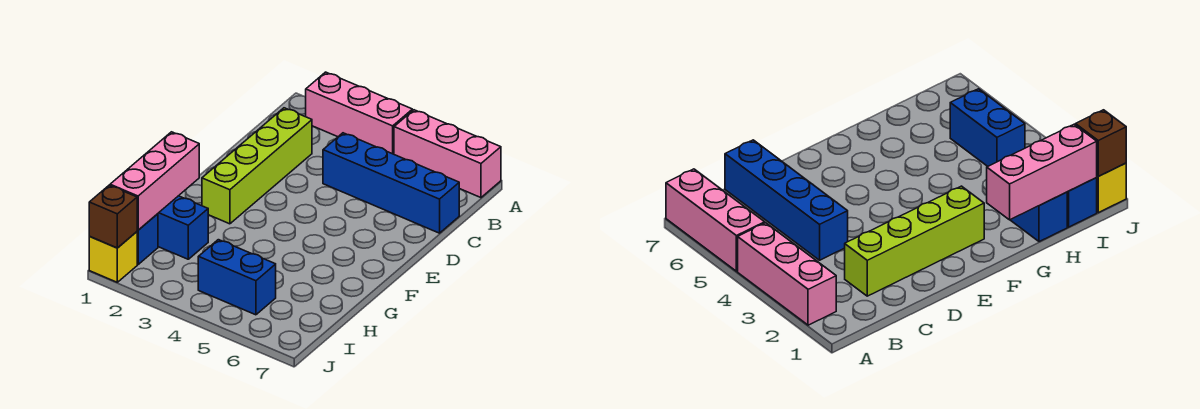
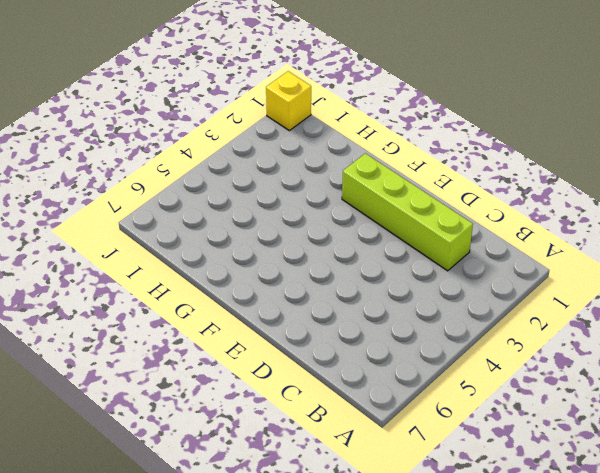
none -> pink brick A2:A4 level 1
none -> pink brick A5:A7 level 1

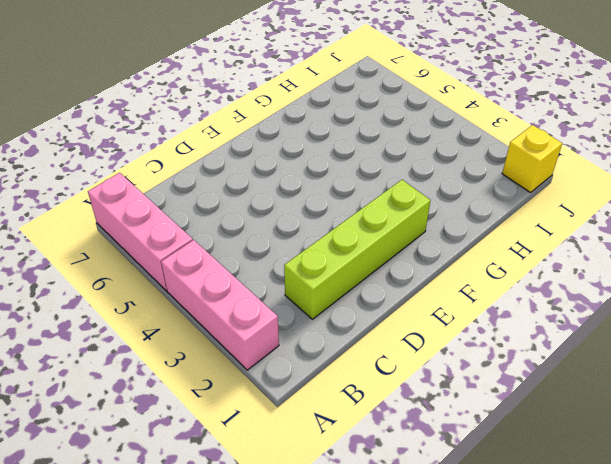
none -> blue brick C4:C7 level 1
none -> blue brick H1:H2 level 1

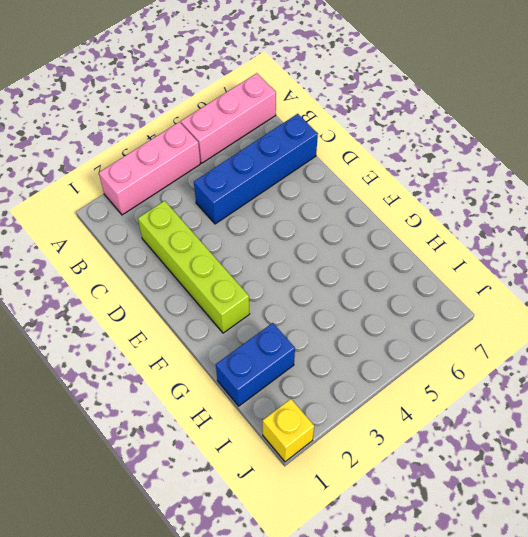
none -> blue brick I1 level 1
none -> blue brick I4:I5 level 1

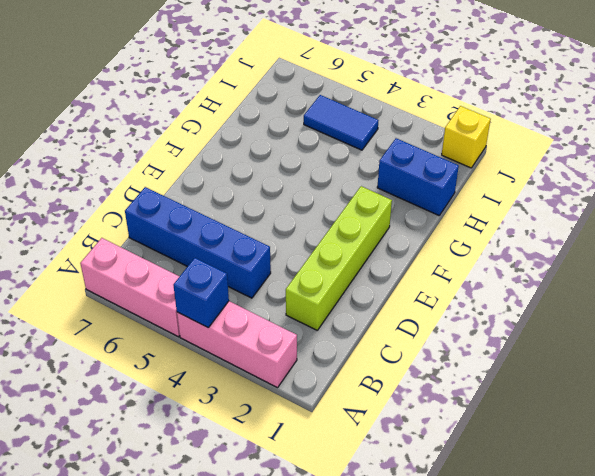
blue brick A4 level 2 -> blue brick I1 level 1
blue tile I4:I5 level 1 -> blue brick I4:I5 level 1
none -> pink brick G1:I1 level 2
none -> brown brick J1 level 2

